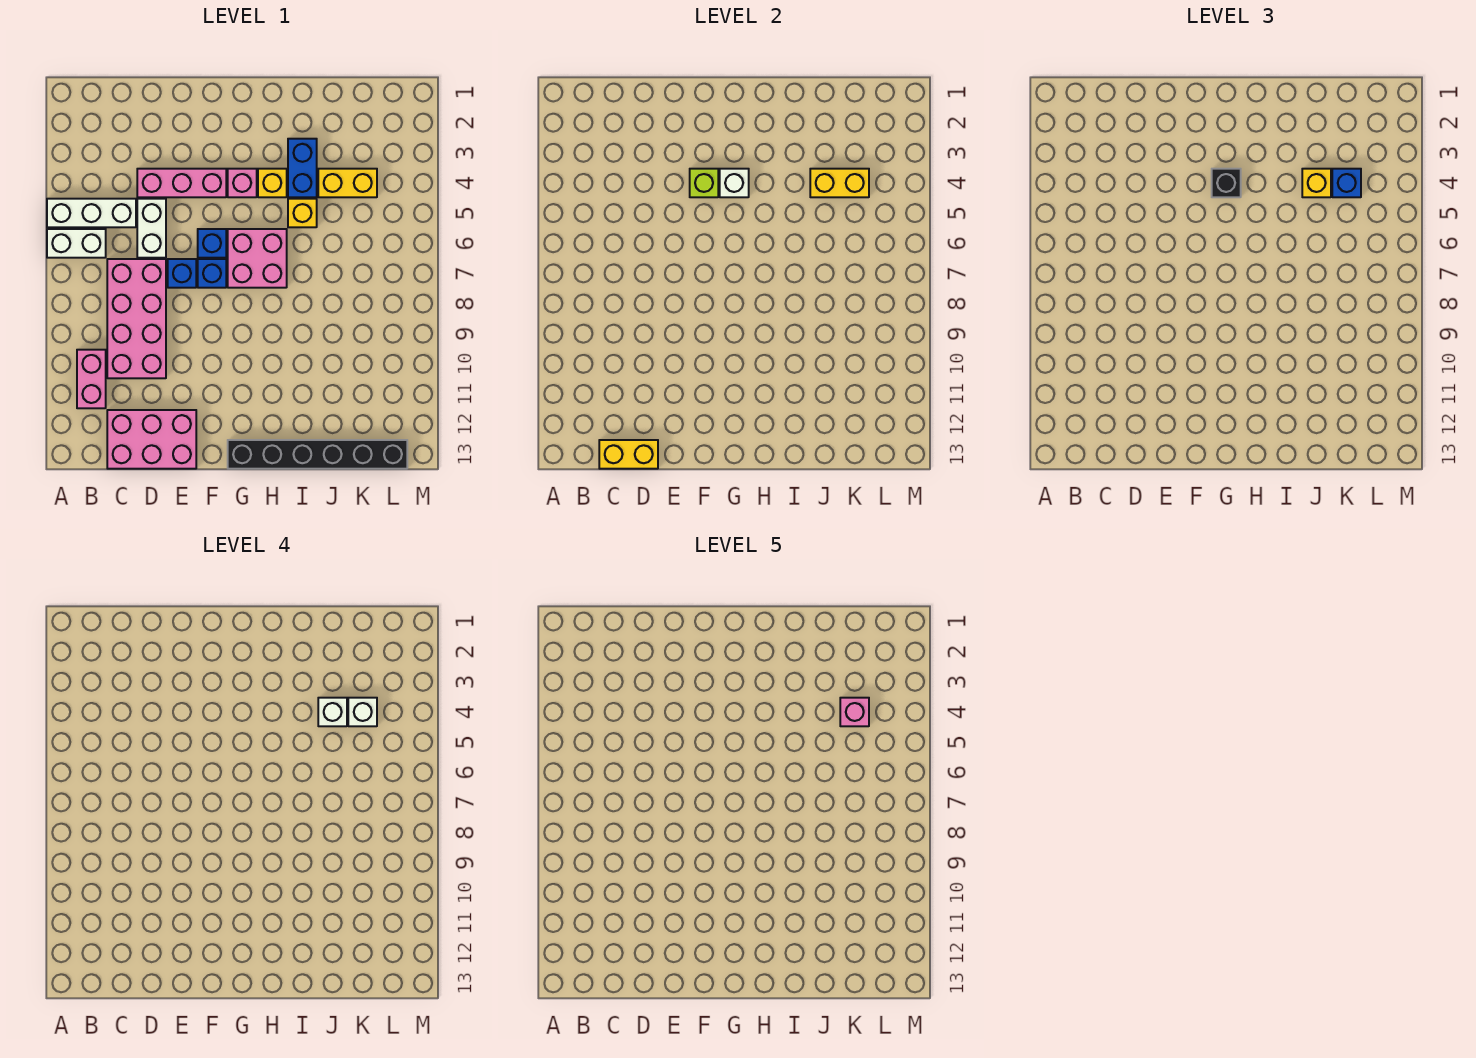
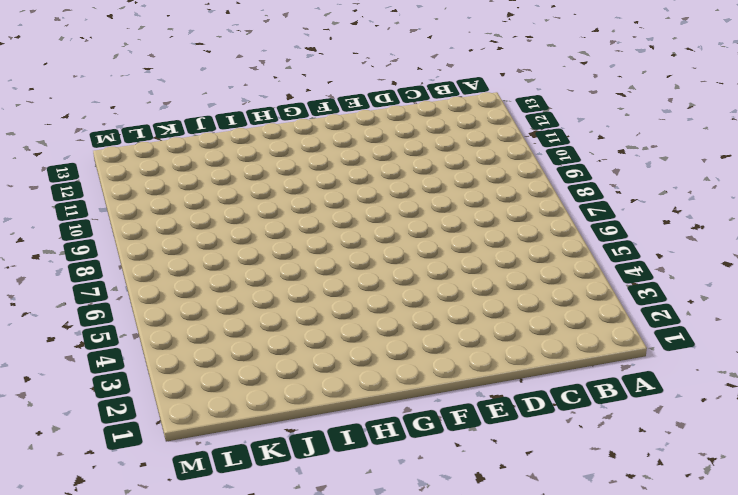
none -> white brick A5:C5 level 1
none -> white brick A6:B6 level 1
none -> pink brick B10:B11 level 1

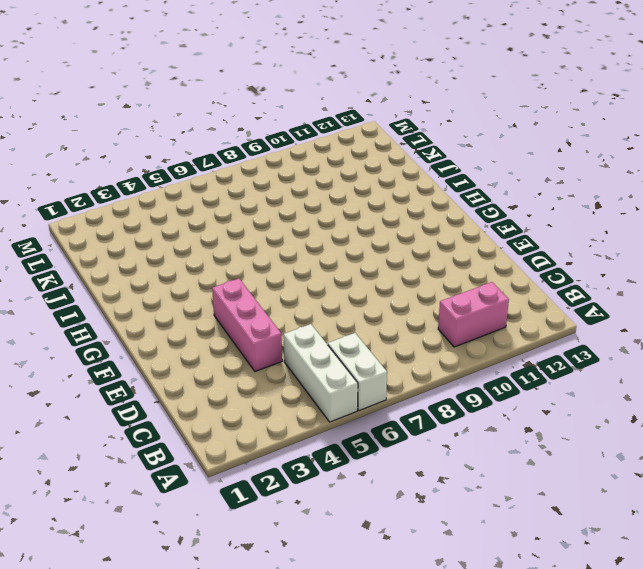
none -> pink brick C7:D10 level 1
none -> pink brick C12:E13 level 1
none -> white brick D5:D6 level 1

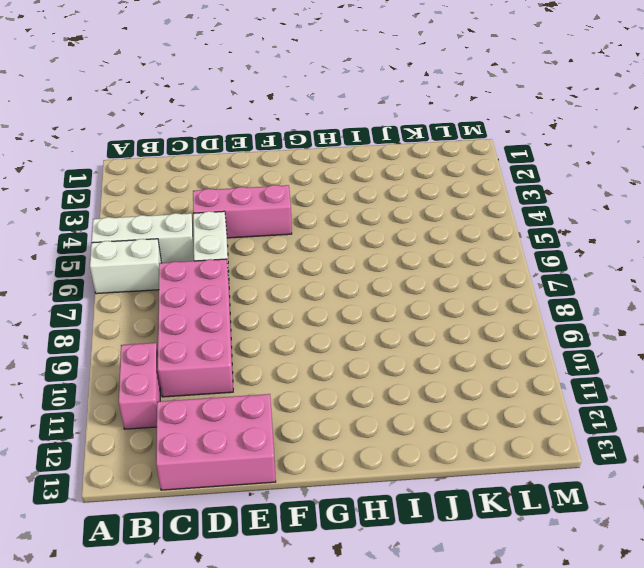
none -> blue brick E7 level 1
none -> blue brick F6 level 1
none -> blue brick F7 level 1

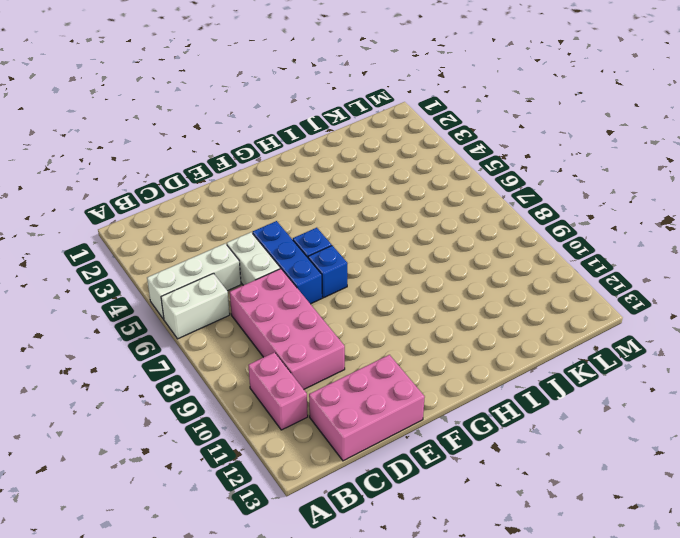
blue brick E5:E7 level 1 -> blue brick E7 level 1
none -> pink brick D4:F4 level 1
none -> pink brick G4 level 1
none -> pink brick G6:H7 level 1

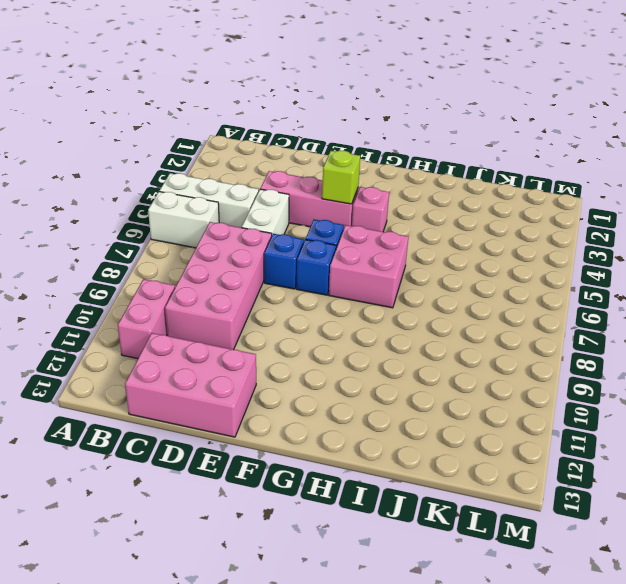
none -> black brick G13:L13 level 1
none -> yellow brick H4 level 1
none -> blue brick I3:I4 level 1

